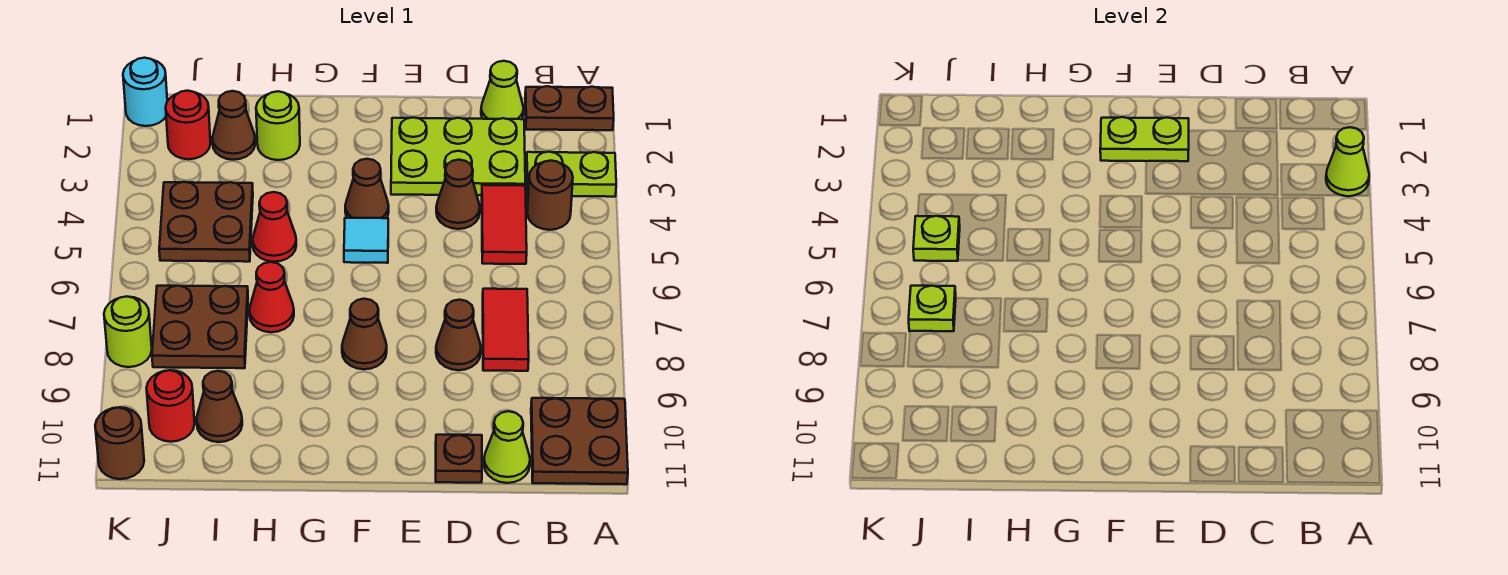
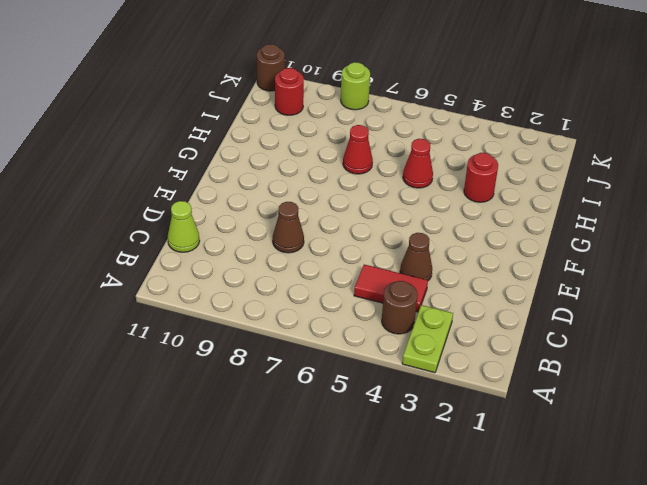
red round brick H3 level 1 -> red round brick J2 level 1
none -> brown plate A1:B1 level 1
none -> brown plate A10:B11 level 1
none -> lime cone C1 level 1
none -> lime plate C2:E3 level 1

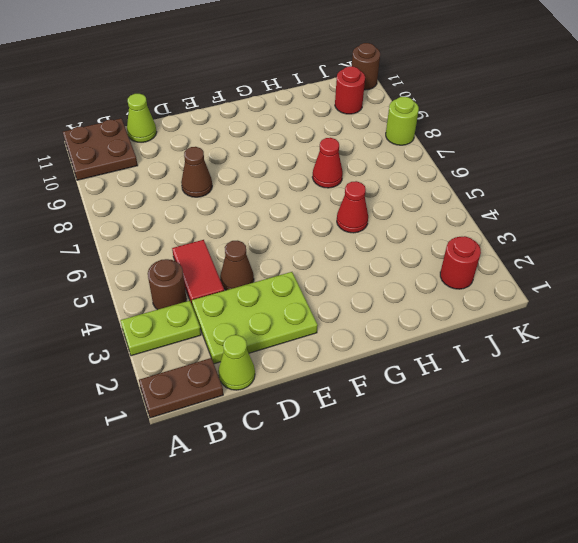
none -> red tile C7:C8 level 1
none -> brown plate D11 level 1
none -> brown cone F4 level 1
none -> cyan tile F5 level 1

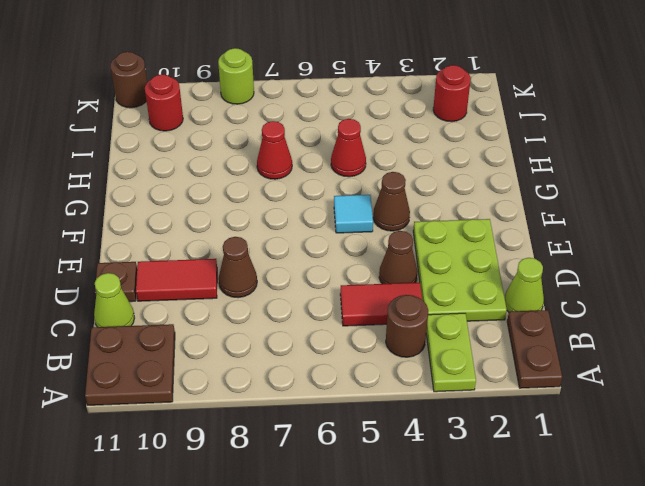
red tile D9:D10 level 1 -> red tile C7:C8 level 1
none -> brown cone F8 level 1
none -> lime round brick H2 level 1
none -> brown cone I2 level 1
none -> brown plate I4:J5 level 1

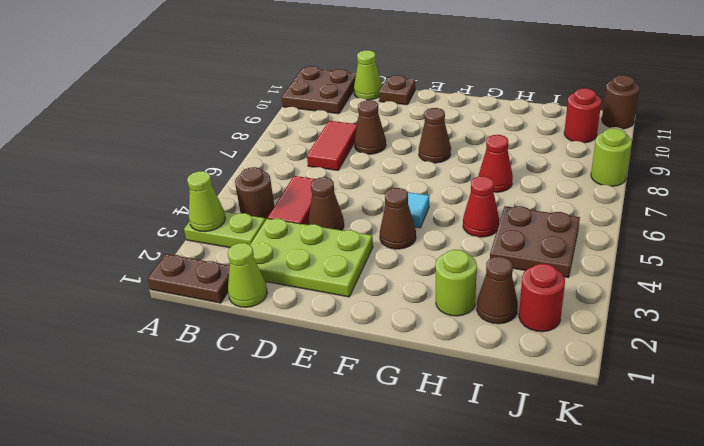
none -> brown plate I7:J8 level 1
none -> brown cone I10 level 1
none -> cyan round brick K1 level 1
none -> lime plate E2:F2 level 2

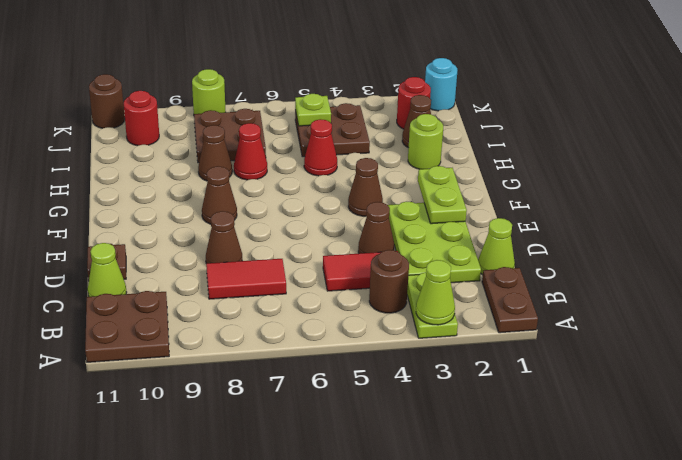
brown cone H8 level 1 -> brown cone I10 level 1
none -> cyan tile F5 level 1
none -> lime plate J7 level 2

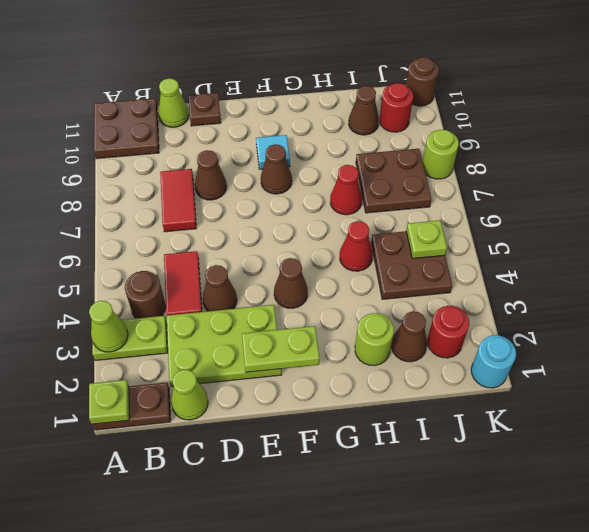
lime plate A1 level 2 -> lime plate J7 level 2
cyan tile F9 level 1 -> cyan tile F5 level 1

